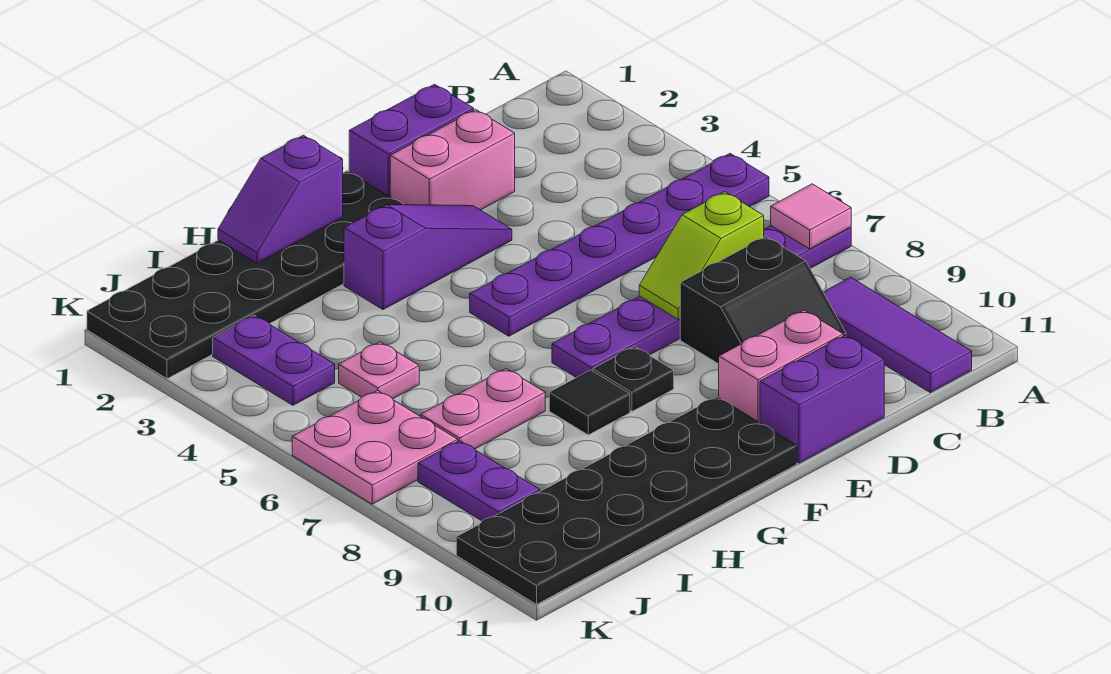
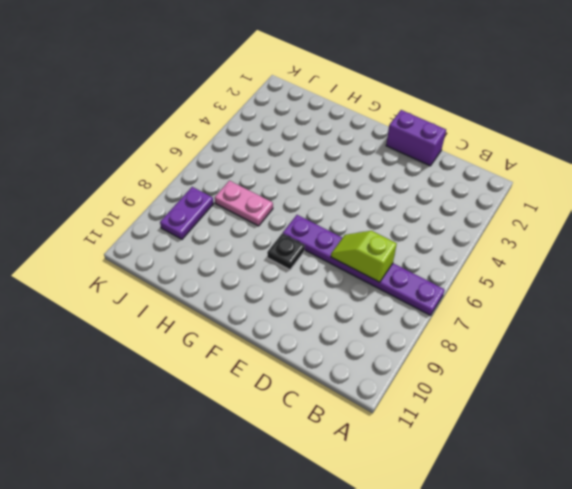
none -> purple plate A5:F5 level 1
none -> purple tile B9:B11 level 1
none -> black slope C8:D9 level 1 top 8

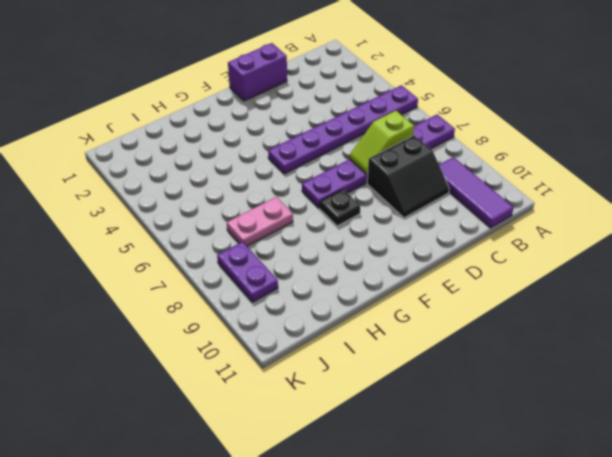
none -> pink brick D2:E2 level 1
none -> pink brick D10:E10 level 1
none -> purple brick D11:E11 level 1

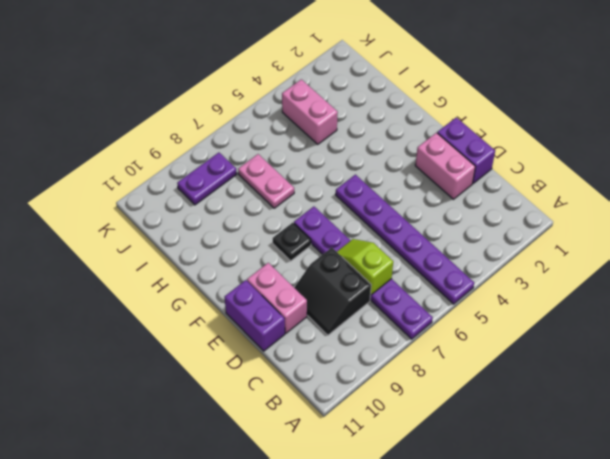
pink brick I4:J4 level 1 -> purple plate J3:J4 level 1
none -> purple tile B9:B11 level 1
none -> purple slope E3:G3 level 1 top G
none -> black plate F1:K2 level 1

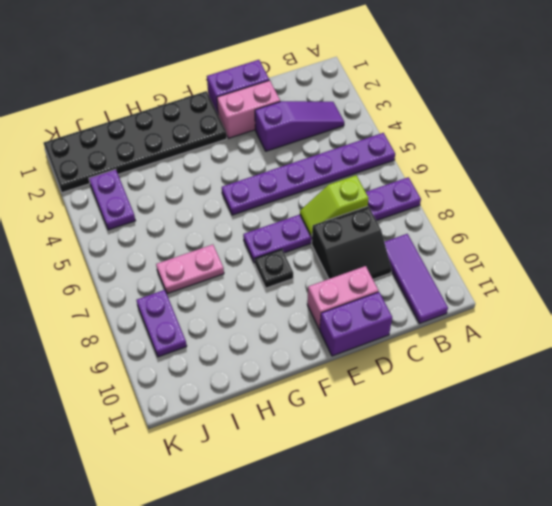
purple slope B3:D3 level 1 top D -> purple slope E3:G3 level 1 top G
none -> black plate F10:K11 level 1
none -> black tile G8 level 1
none -> pink plate I5 level 1

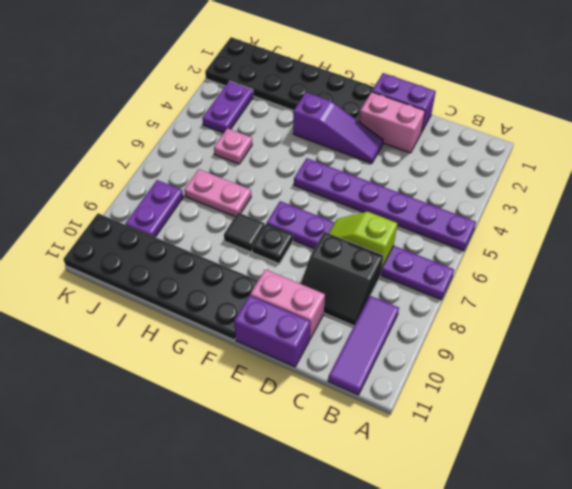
none -> pink plate J6:K7 level 1
none -> pink tile A7 level 2
none -> purple slope G1:H1 level 2 top G

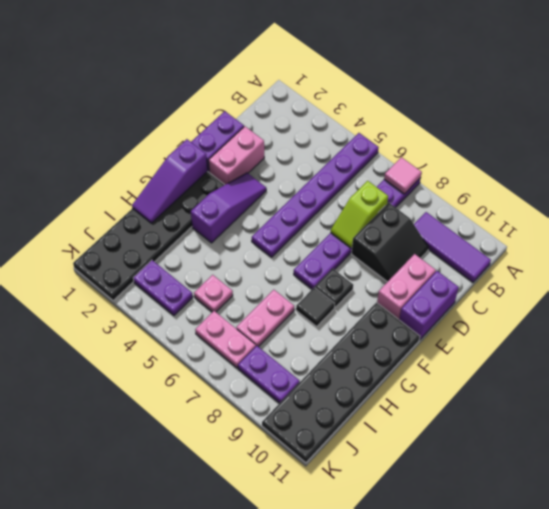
purple slope F1:H1 level 2 top F -> purple slope G1:H1 level 2 top G
pink plate J6:J7 level 1 -> pink plate J6:K7 level 1

